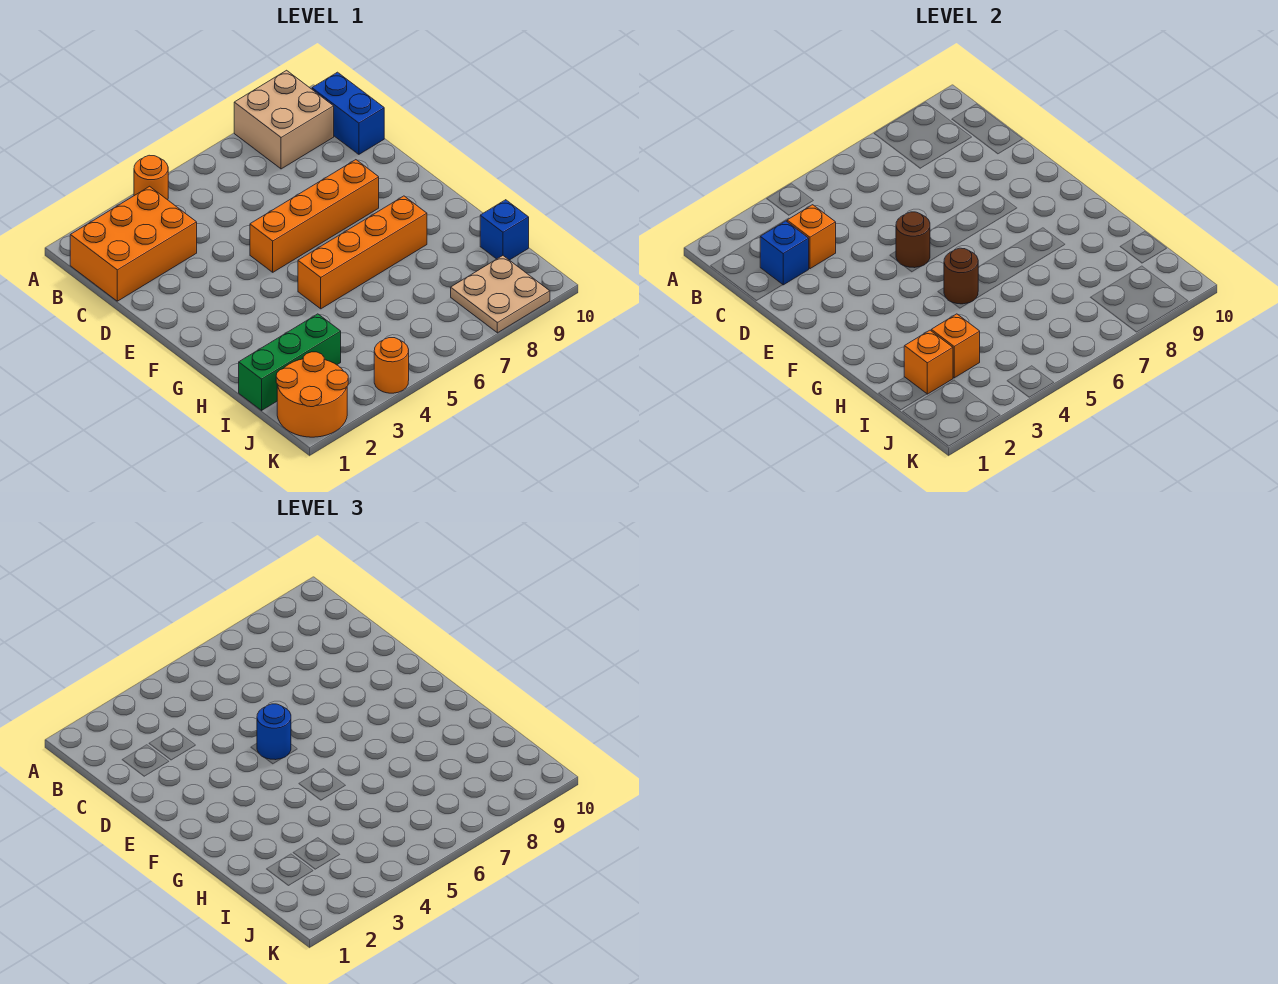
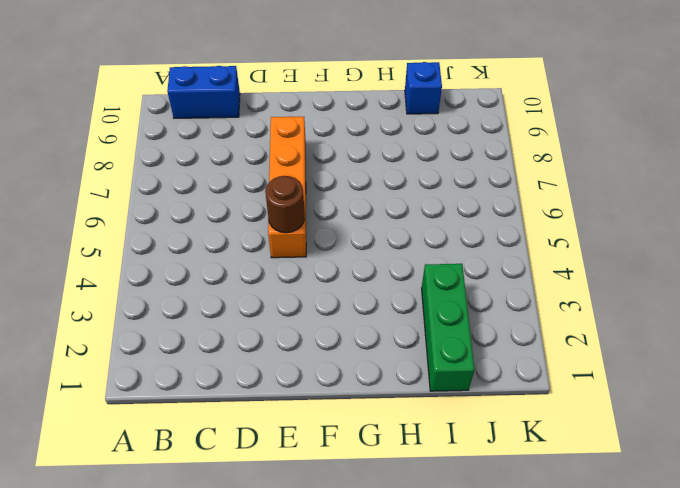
none -> orange round brick A4 level 1
none -> tan brick A8:B9 level 1
none -> orange brick B1:C3 level 1

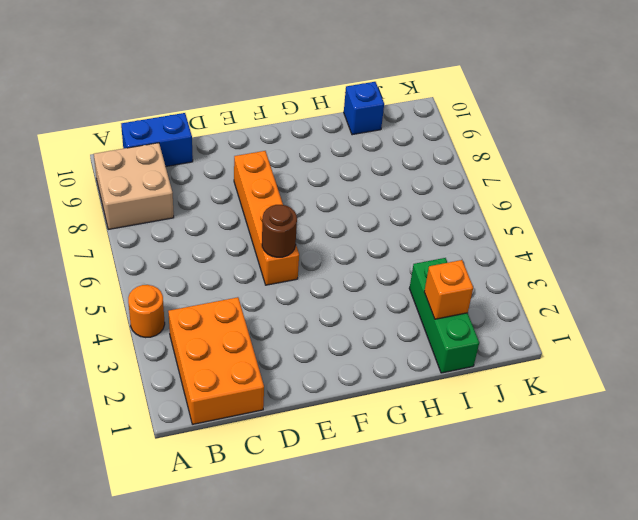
none -> orange brick G5:G8 level 1
none -> orange round brick J1:K2 level 1
none -> tan plate J8:K9 level 1

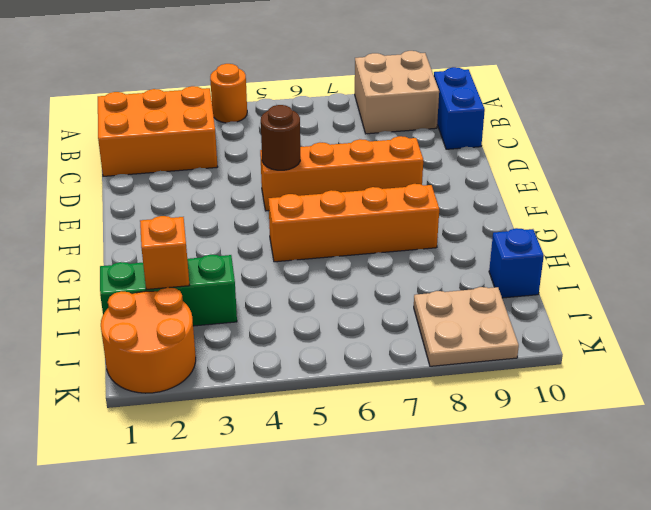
none -> orange round brick K4 level 1
none -> blue brick C2 level 2
none -> orange brick C3 level 2

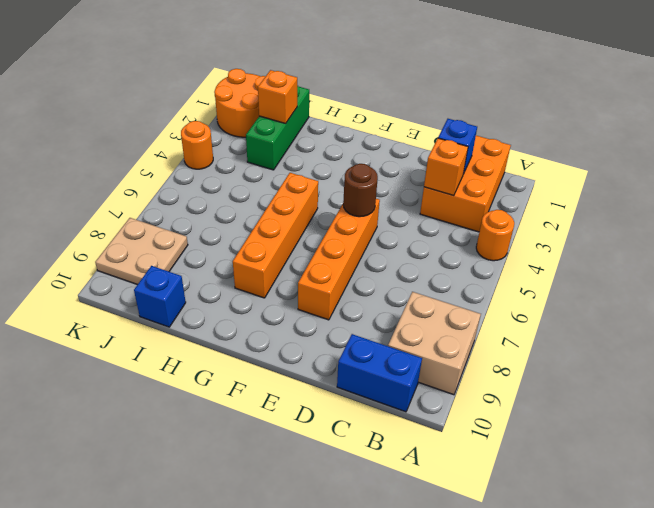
none -> brown round brick G5 level 2
none -> orange brick I3 level 2
none -> blue round brick E5 level 3

